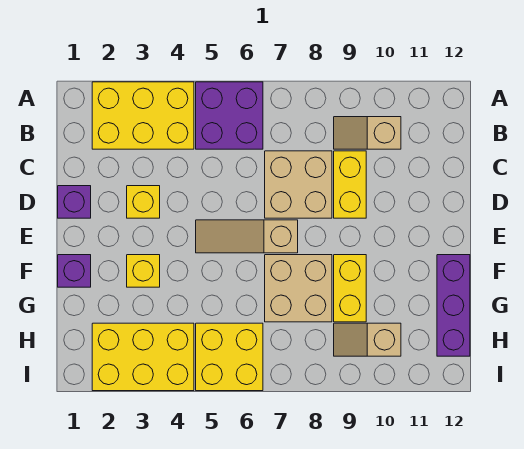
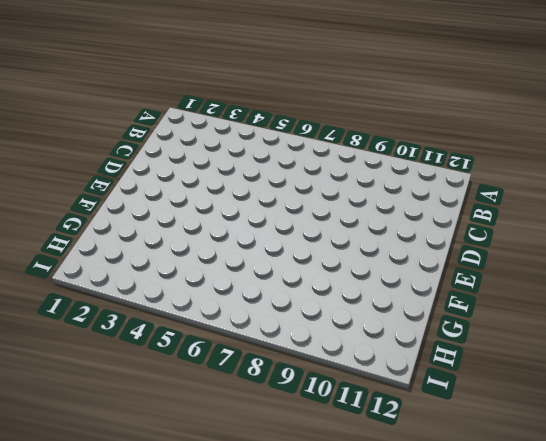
none -> yellow brick A2:B4 level 1
none -> purple brick A5:B6 level 1
none -> tan slope B9:B10 level 1 top 10

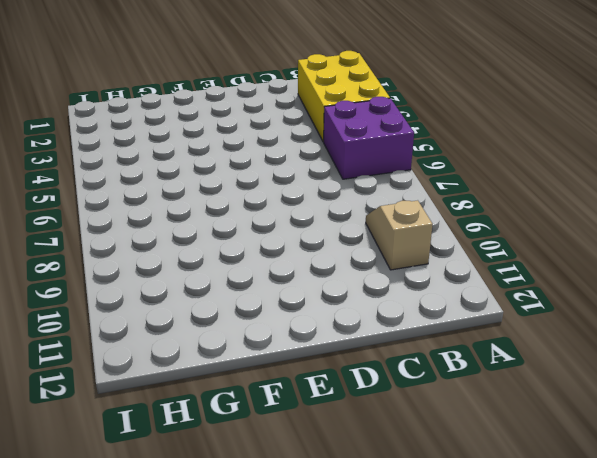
none -> tan brick C7:D8 level 1
none -> yellow brick C9:D9 level 1
none -> purple brick D1 level 1

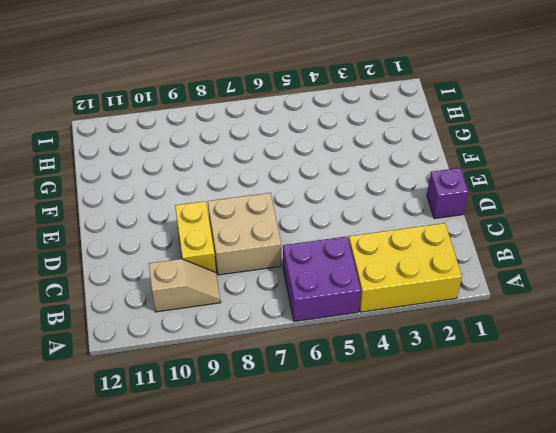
none -> yellow brick D3 level 1
none -> tan slope E5:E7 level 1 top 7
none -> purple brick F1 level 1

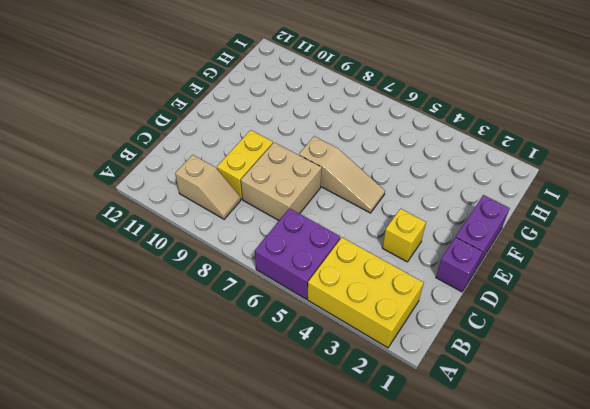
purple brick E1:F1 level 1 -> purple brick F1 level 1
none -> yellow brick F3 level 1
none -> tan brick F7:G8 level 1
none -> yellow brick F9:G9 level 1

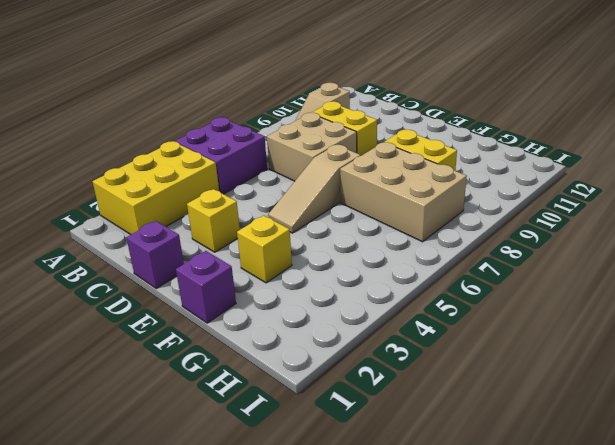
tan brick F7:H8 level 1 -> tan brick F7:G8 level 1
none -> purple brick F12:H12 level 1
none -> yellow brick H2:I4 level 1
none -> yellow brick H5:I6 level 1

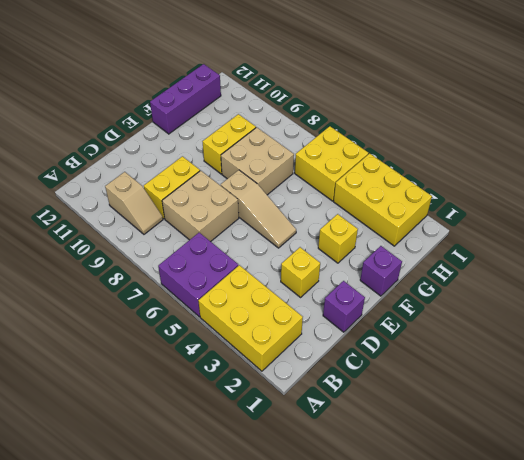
none -> tan slope H9:H10 level 1 top 10

